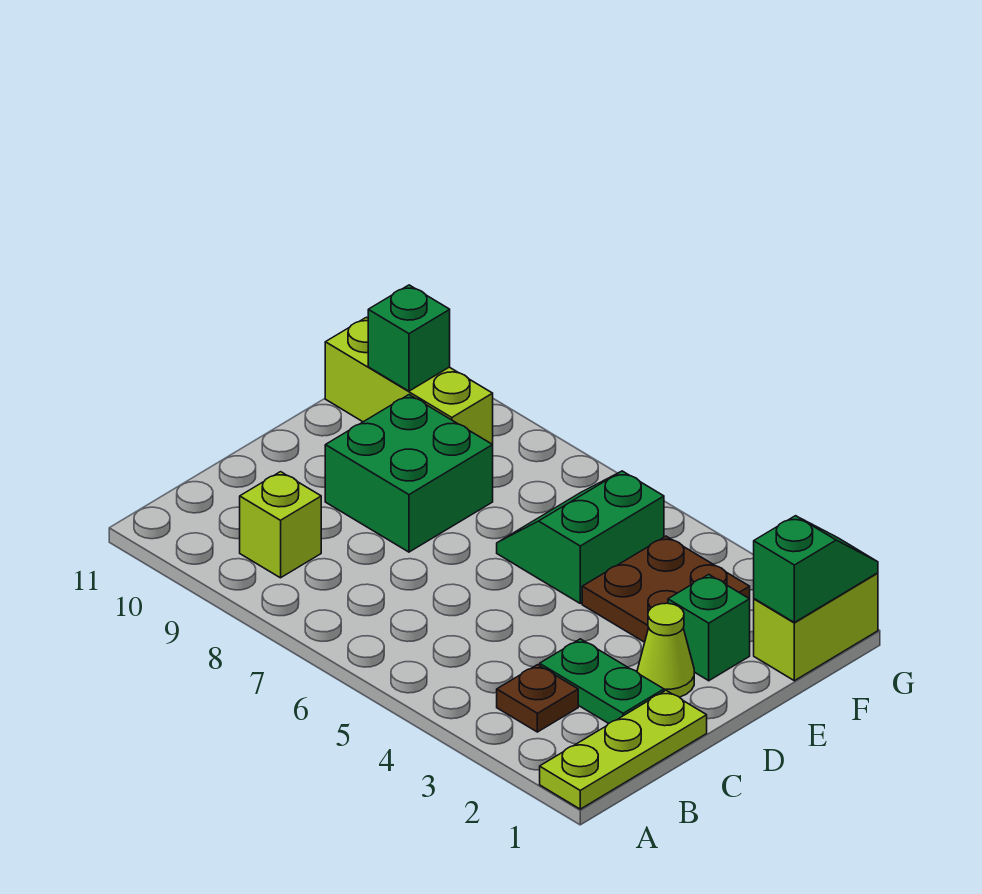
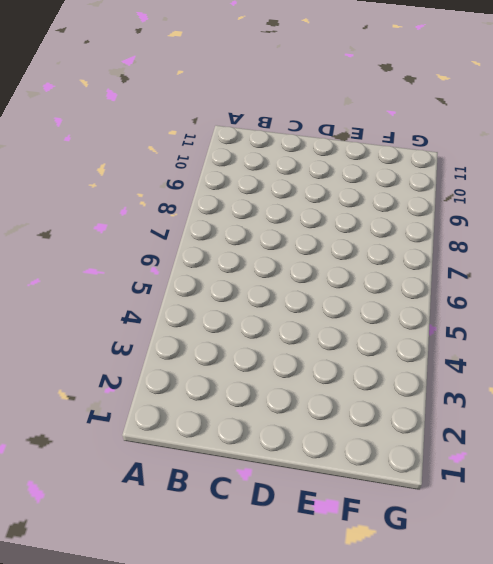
none -> lime plate A1:C1 level 1
none -> brown plate B3 level 1
none -> lime brick B9 level 1

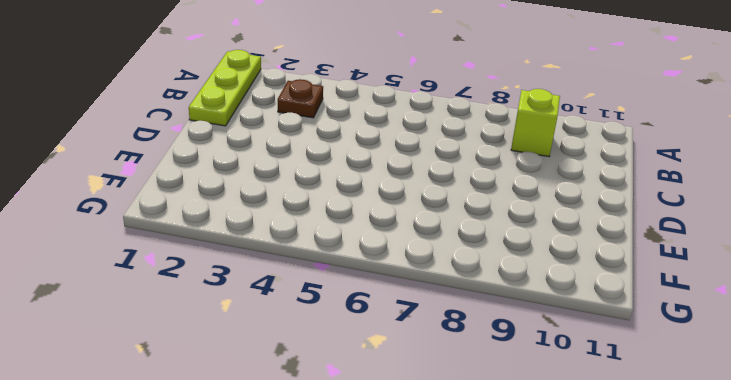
none -> green plate C2:C3 level 1
none -> lime cone D2 level 1
none -> green brick D8:E9 level 1

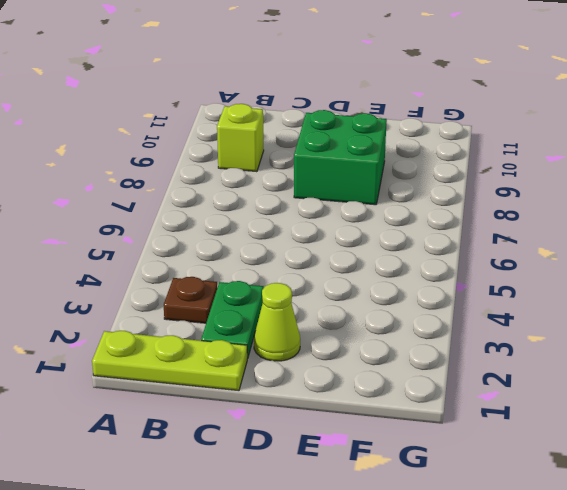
none -> green brick E2 level 1
none -> brown plate E3:F4 level 1
none -> green slope E5:F6 level 1 top 5

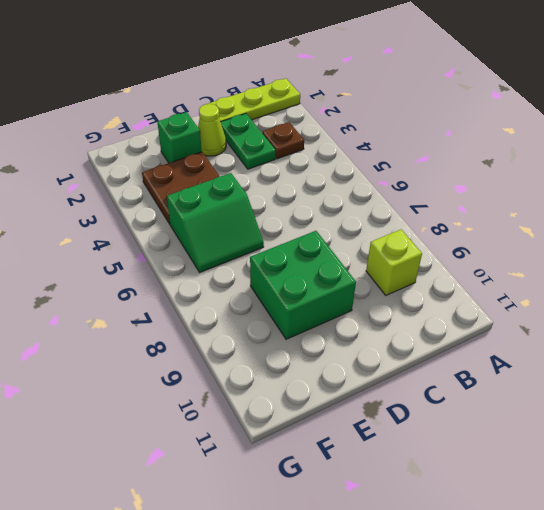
none -> lime brick F1:G1 level 1
none -> lime brick F9:F11 level 1
none -> green slope F1:G1 level 2 top F

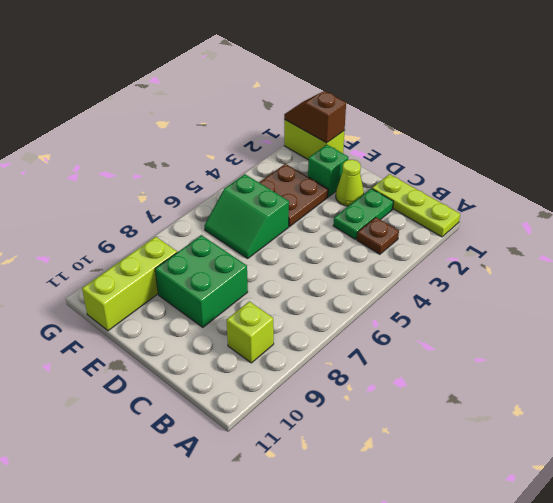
brown slope F1:G1 level 2 top F -> green slope F1:G1 level 2 top F
none -> green brick F10 level 2

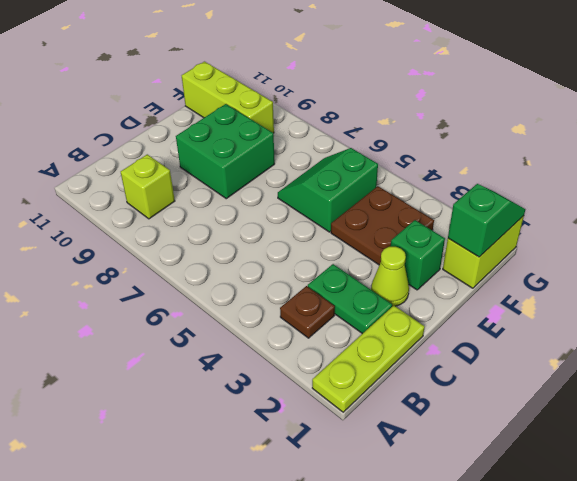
none -> green brick F10 level 2

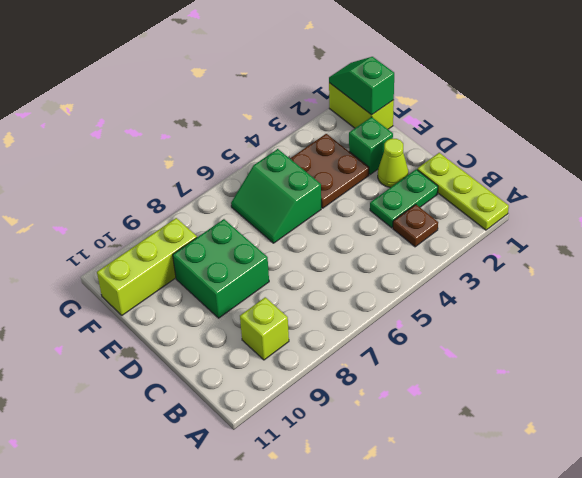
none -> green brick F10 level 2

